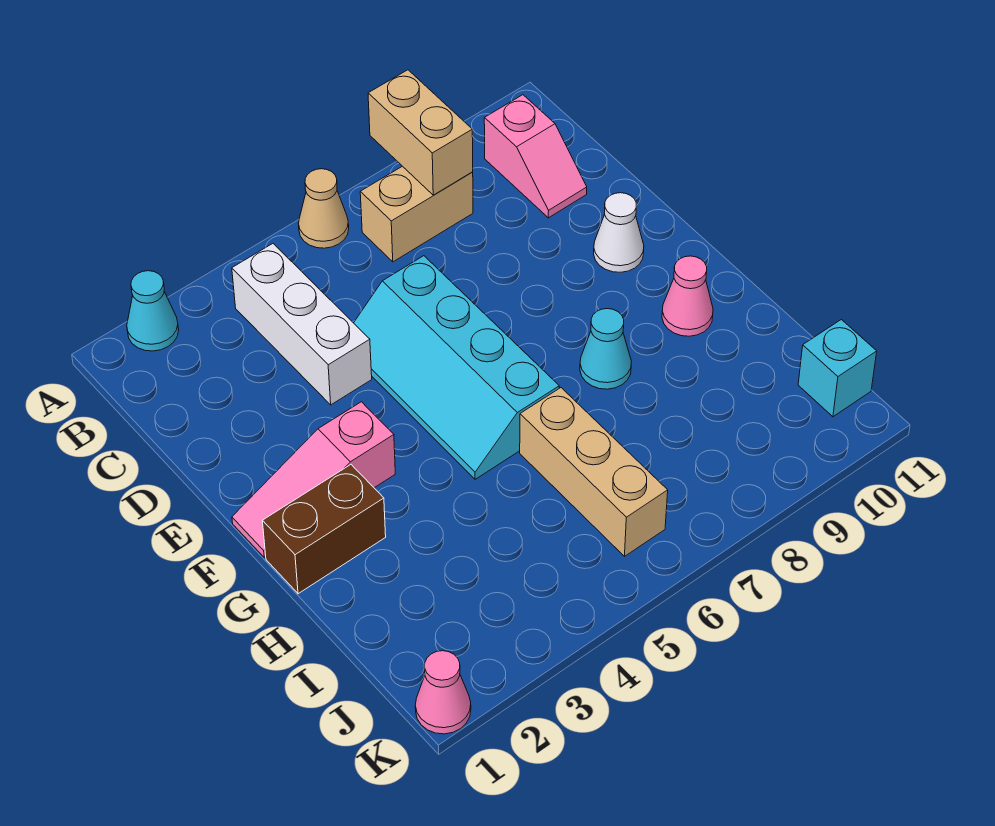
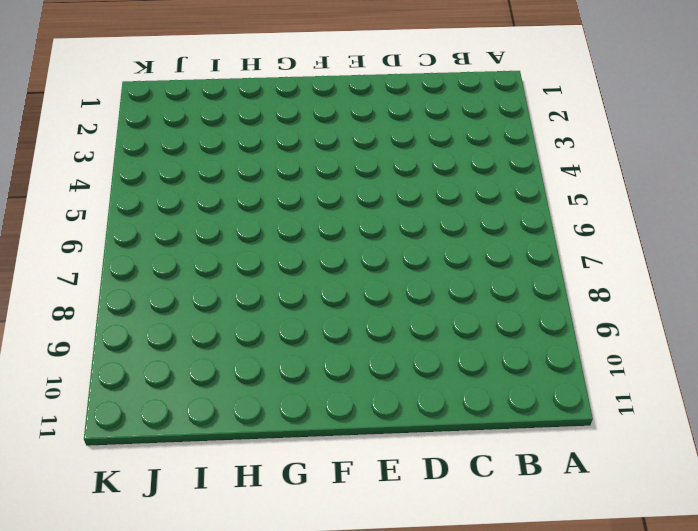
none -> cyan cone A2 level 1
none -> tan cone A6 level 1
none -> white brick B4:D4 level 1

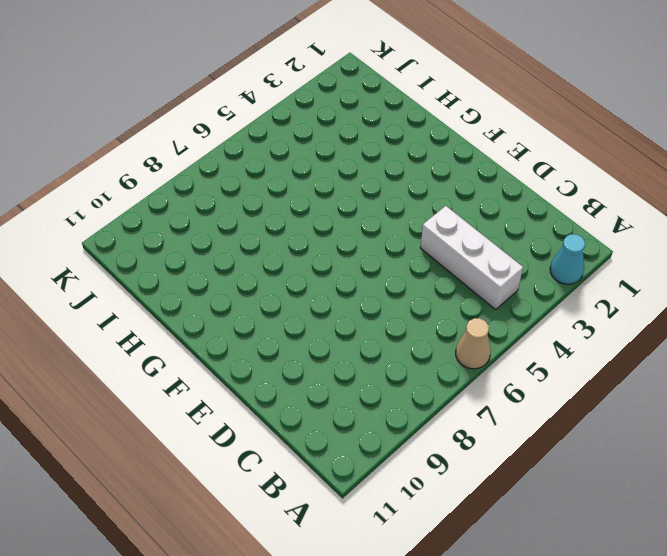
none -> tan brick B7:B8 level 1
none -> pink slope B10:C10 level 1 top B
none -> cyan slope D5:G6 level 1 top 6

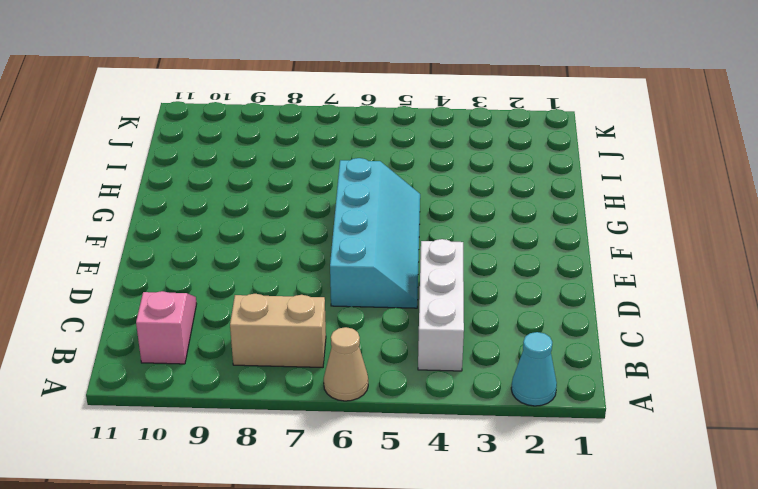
none -> white cone E10 level 1
none -> pink slope F1:F3 level 1 top 3
none -> brown brick G1:G2 level 1

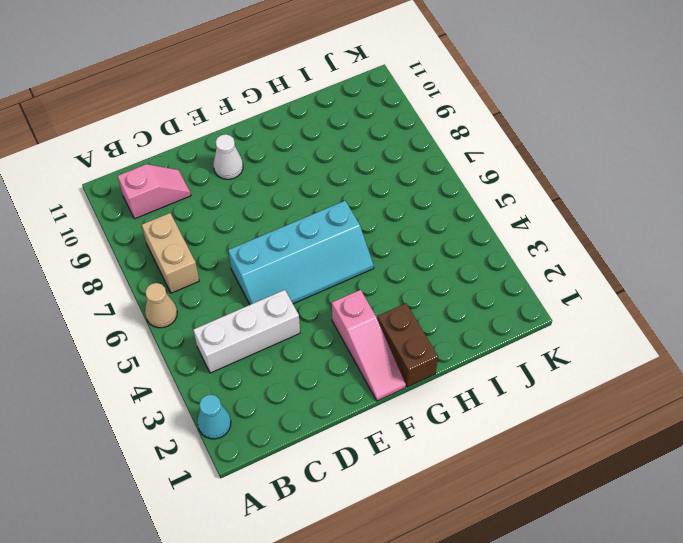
none -> cyan cone G8 level 1
none -> pink cone G10 level 1
none -> tan brick H6:J6 level 1

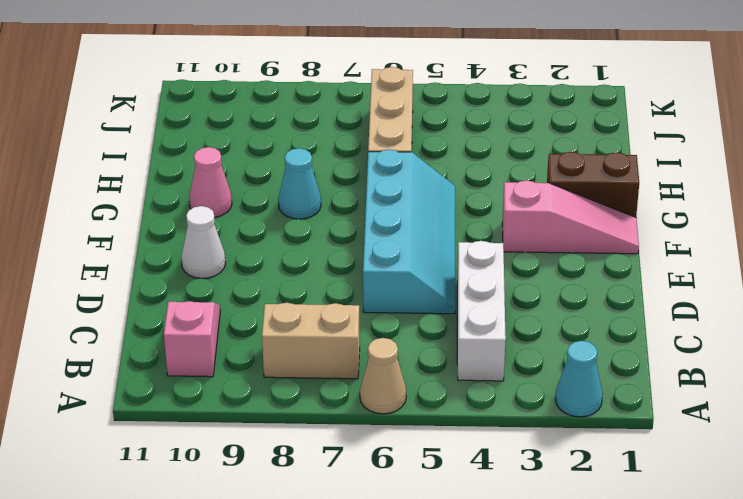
none -> cyan brick J11 level 1
none -> pink cone K1 level 1
none -> tan brick A8:B8 level 2

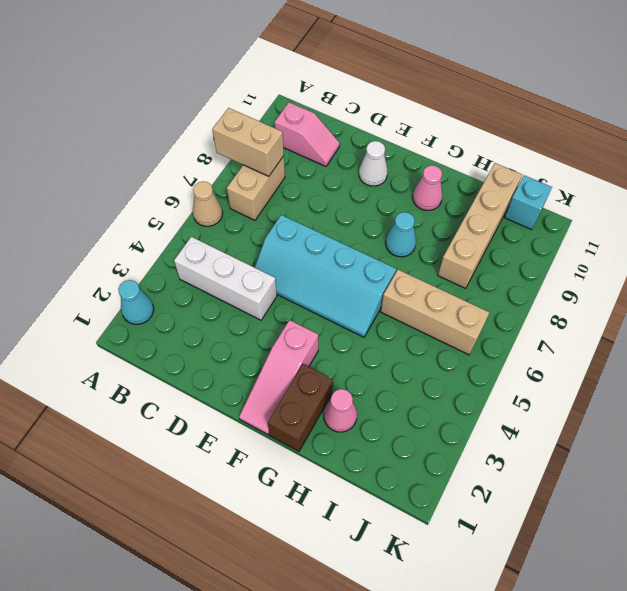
pink cone H2 level 1 -> pink cone K1 level 1
tan brick I8:I11 level 1 -> none

